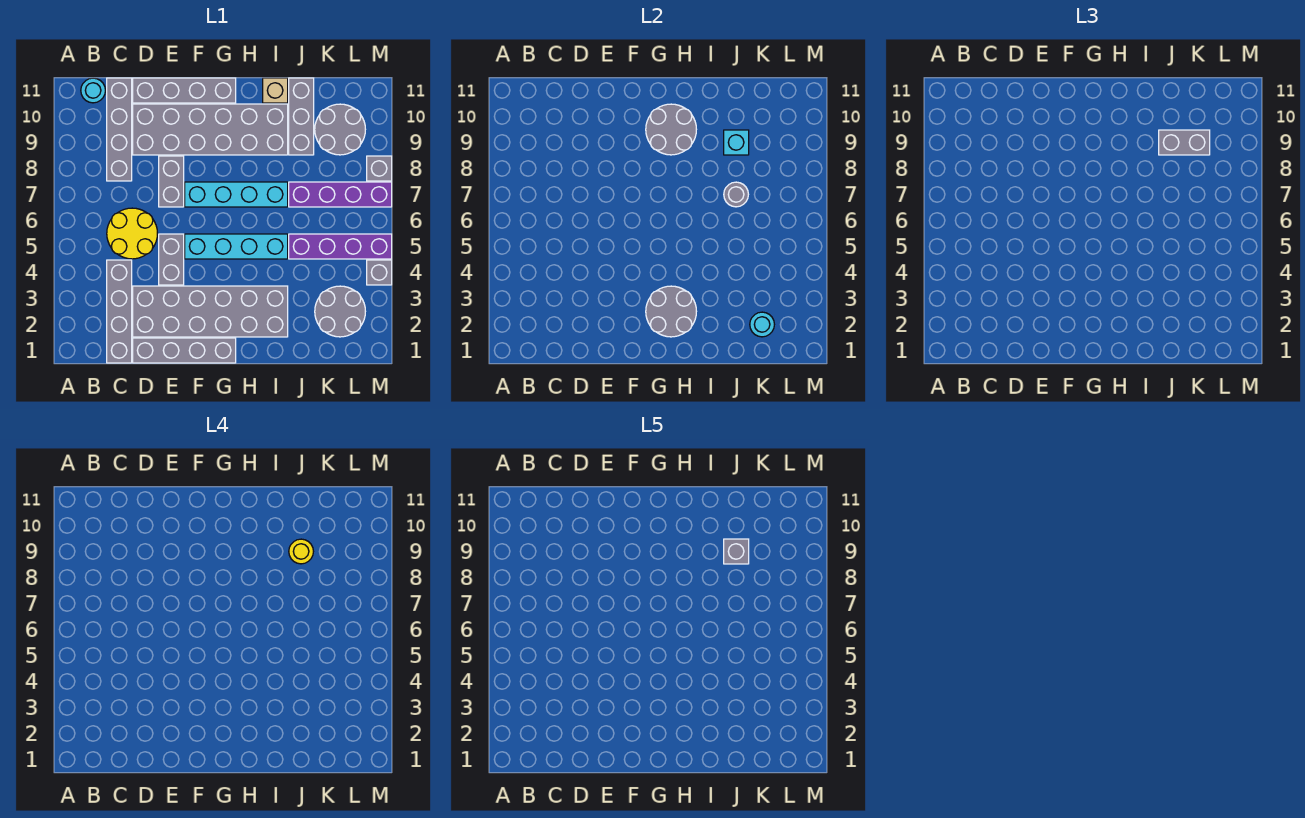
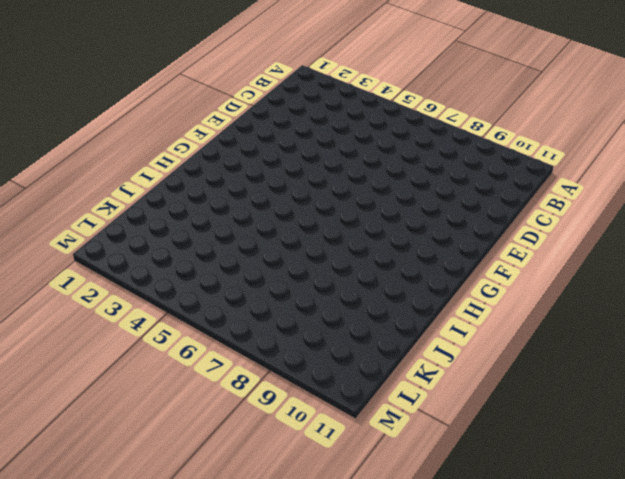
none -> cyan round brick B11 level 1
none -> grey brick C1:C4 level 1
none -> yellow round brick C5:D6 level 1

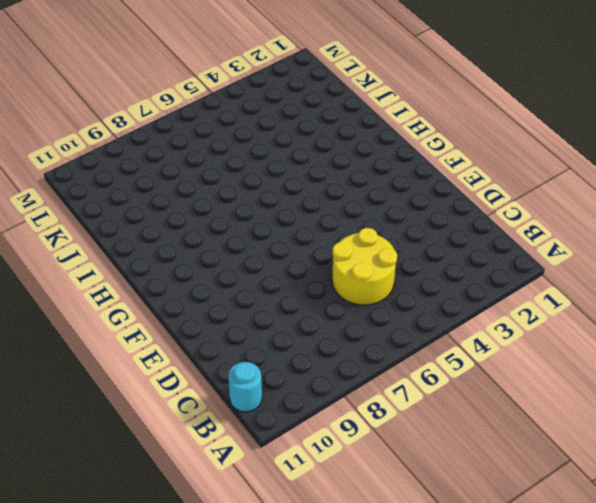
none -> grey brick C1:C4 level 1
none -> grey brick C8:C11 level 1
none -> grey brick D1:G1 level 1

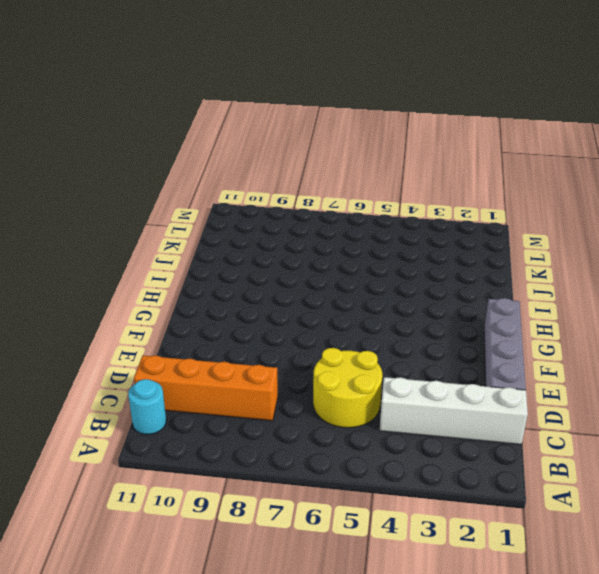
white brick C1:C4 level 1 -> grey brick C1:C4 level 1
orange brick C8:C11 level 1 -> grey brick C8:C11 level 1
none -> grey brick D2:I3 level 1
none -> grey brick D9:I10 level 1
none -> grey brick D11:G11 level 1

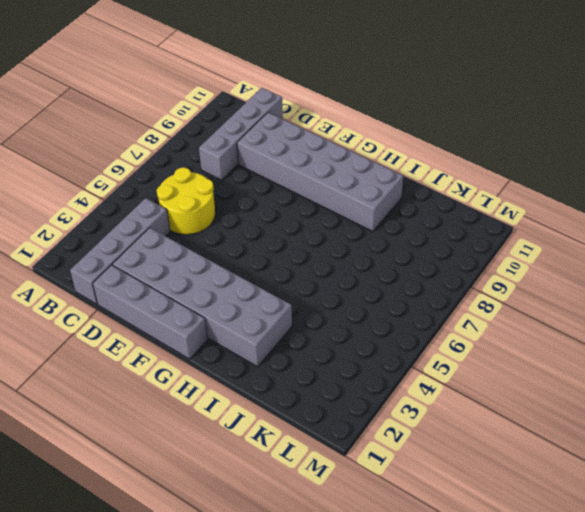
none -> cyan round brick B11 level 1
none -> grey brick D11:G11 level 1
none -> grey brick E4:E5 level 1

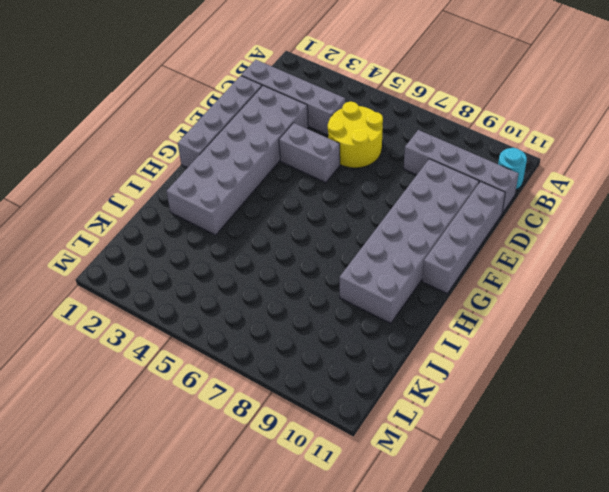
none -> grey brick E7:E8 level 1
none -> cyan brick F5:I5 level 1
none -> cyan brick F7:I7 level 1

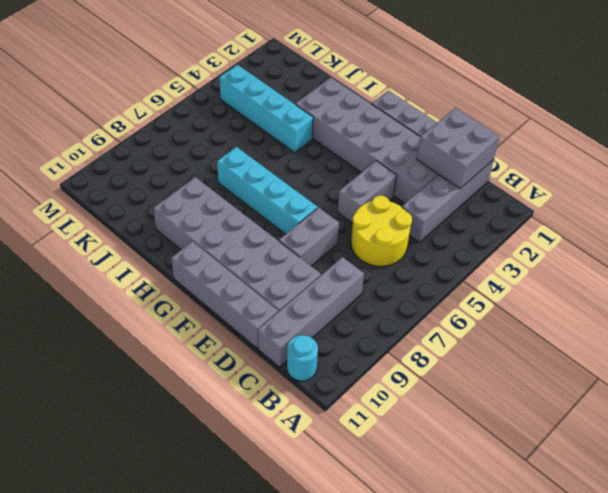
grey brick C1:D2 level 2 -> none
cyan brick I4:L4 level 1 -> cyan brick F5:I5 level 1
none -> tan brick I11 level 1
none -> purple brick J5:M5 level 1
none -> purple brick J7:M7 level 1

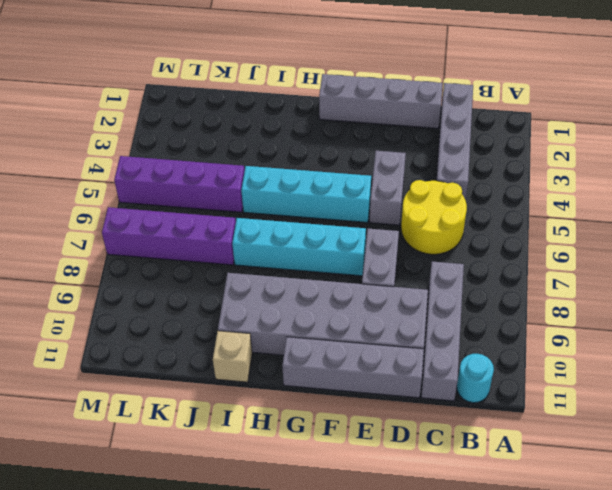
none -> grey brick D2:I3 level 1
none -> grey brick J9:J11 level 1
none -> grey round brick K2:L3 level 1

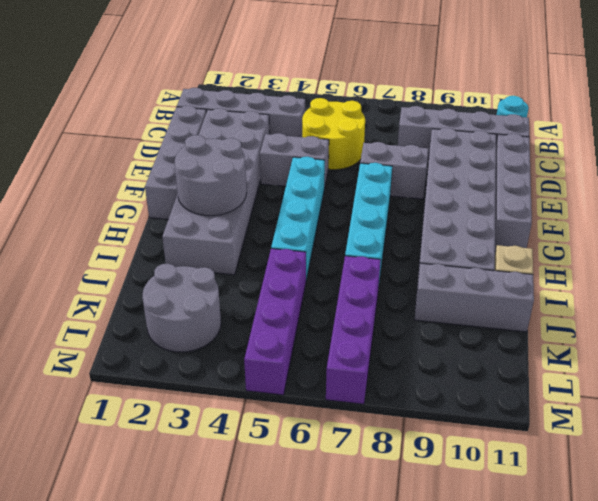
none -> grey round brick K9:L10 level 1
none -> grey brick M4 level 1
none -> grey brick M8 level 1

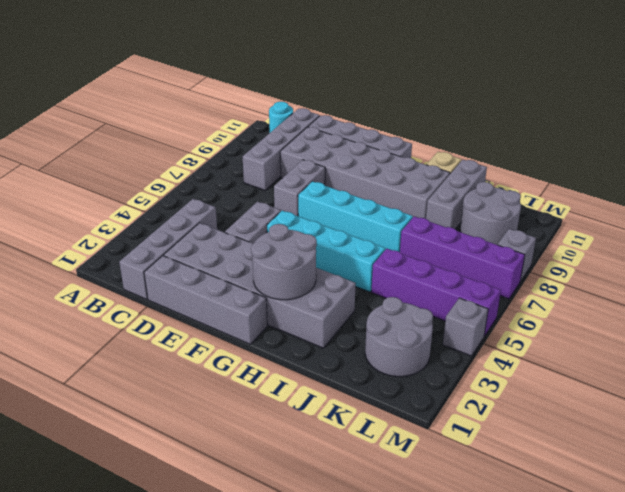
none -> yellow round brick C5:D6 level 1
none -> grey round brick G9:H10 level 2
none -> grey round brick J7 level 2

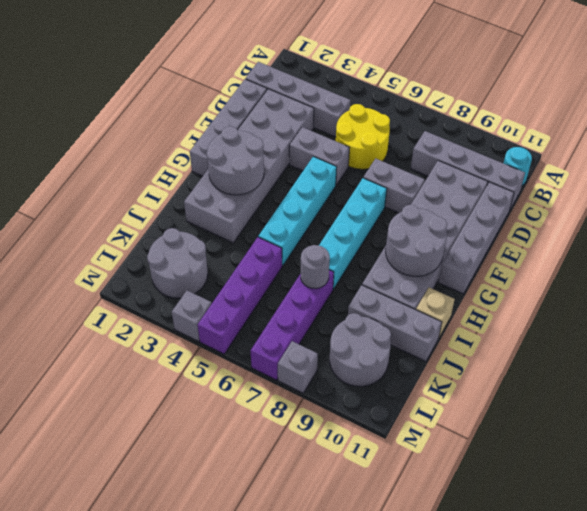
none -> cyan brick J9 level 2
none -> cyan round brick K2 level 2
none -> grey brick J9:K9 level 3

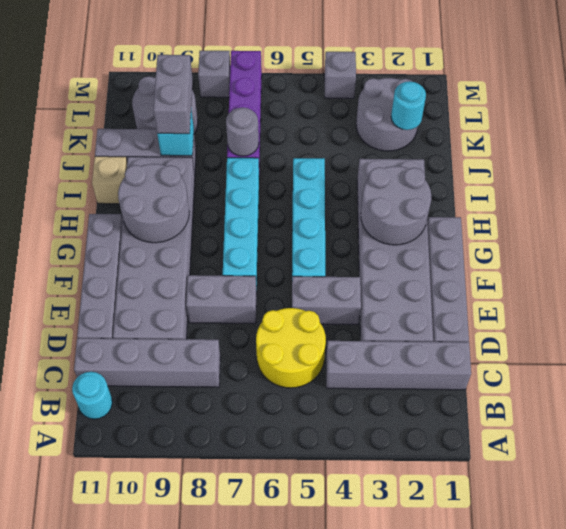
none -> purple brick J5:M5 level 1
none -> yellow round brick J9 level 4
none -> grey brick J9 level 5

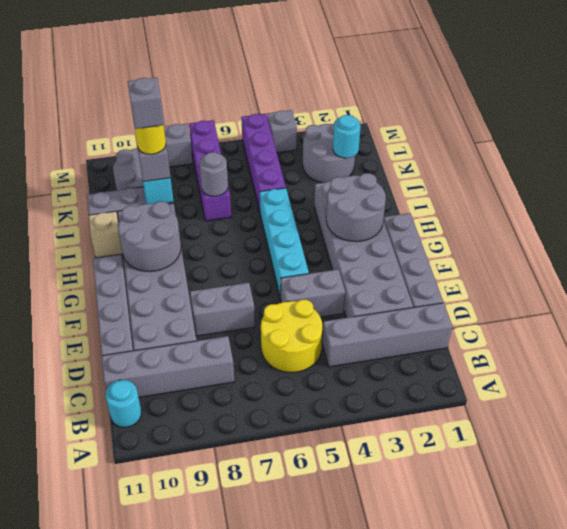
none -> cyan brick F7:I7 level 1

